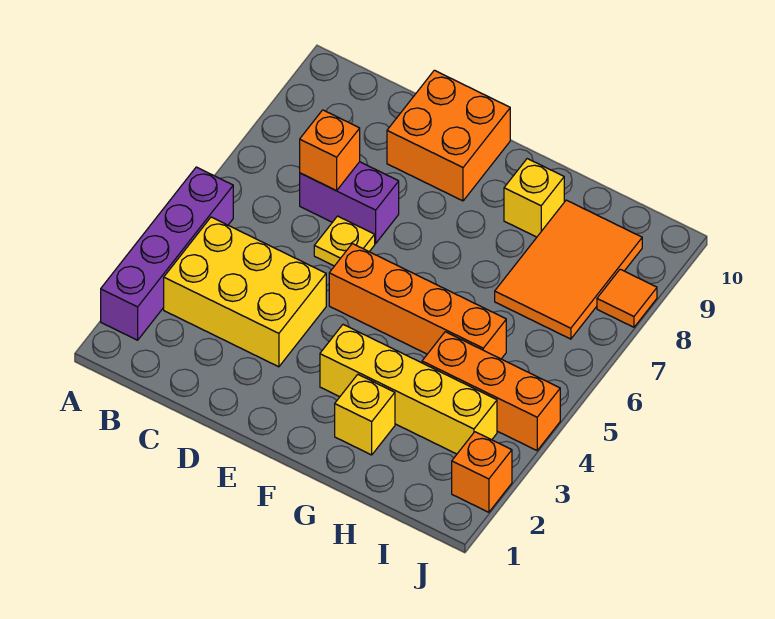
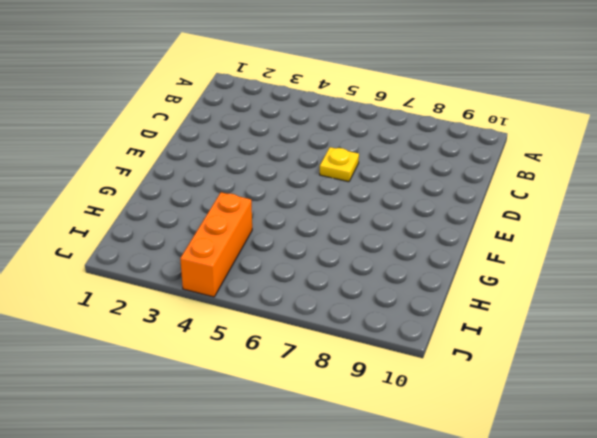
none -> purple brick A2:A5 level 1
none -> yellow brick B3:D4 level 1
none -> purple brick C7:D7 level 1

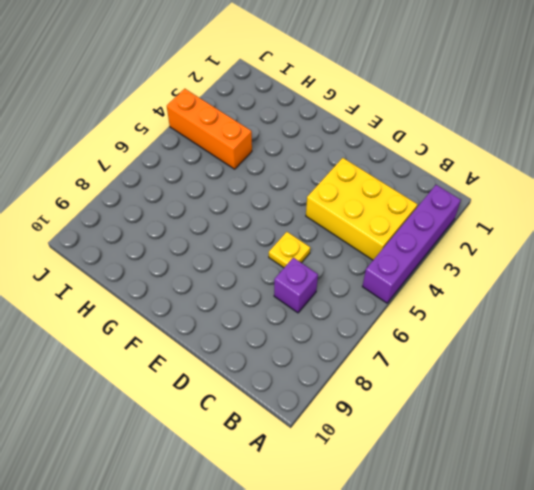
purple brick C7 level 1 -> purple brick C7:D7 level 1
none -> orange brick D9:E10 level 1
none -> orange brick E5:H5 level 1
none -> yellow brick F3:I3 level 1

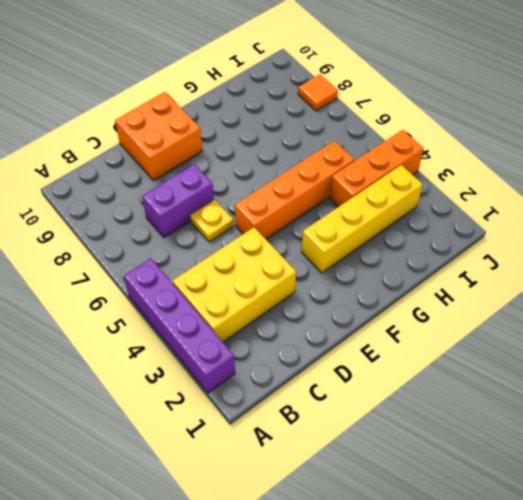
none -> yellow brick G2 level 1
none -> yellow brick G9 level 1
none -> orange tile H7:I9 level 1

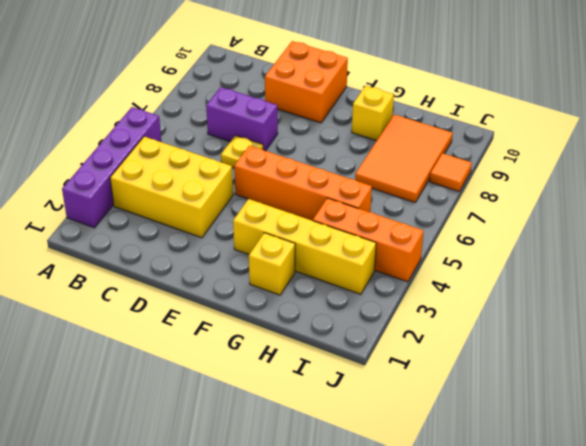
none -> orange brick J2 level 1
none -> orange brick C7 level 2

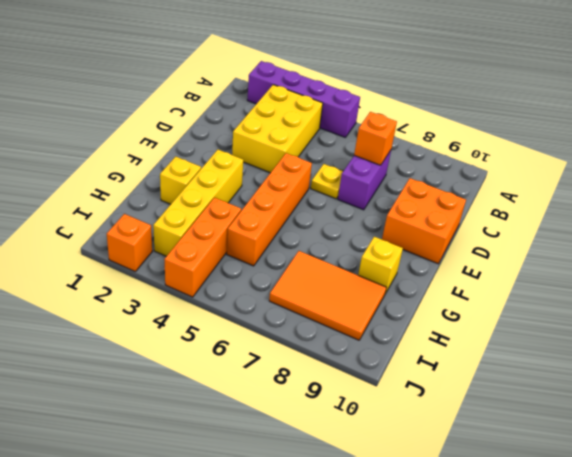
none -> orange tile J8 level 1

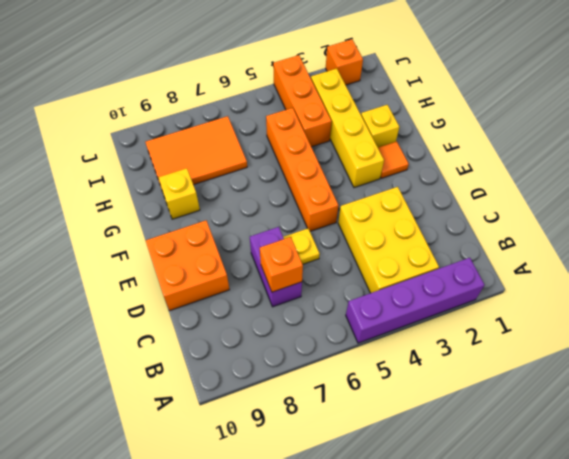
orange tile F2 level 1 -> orange tile J8 level 1

